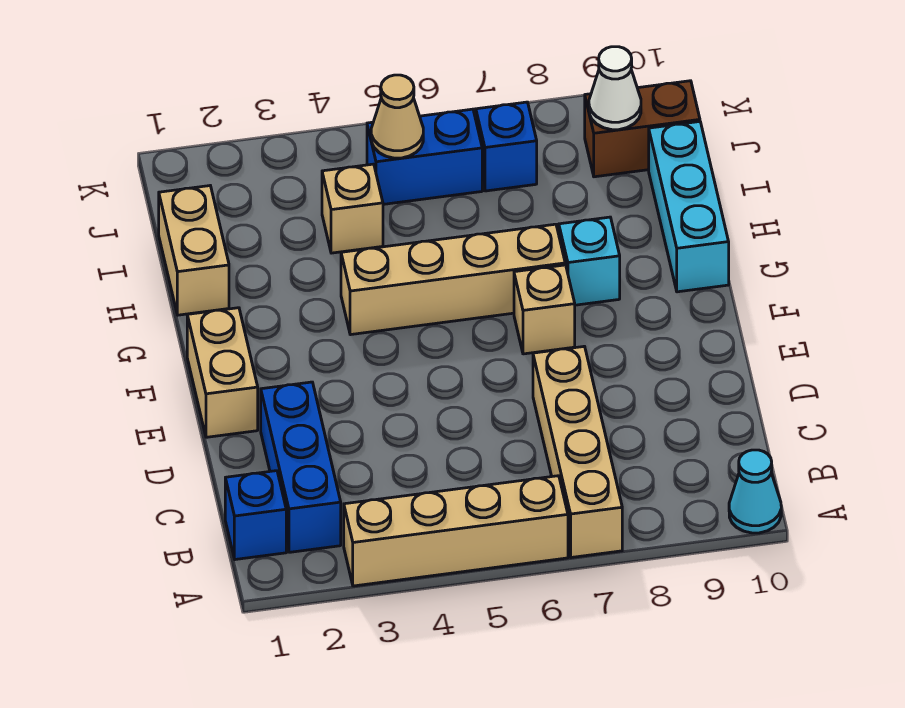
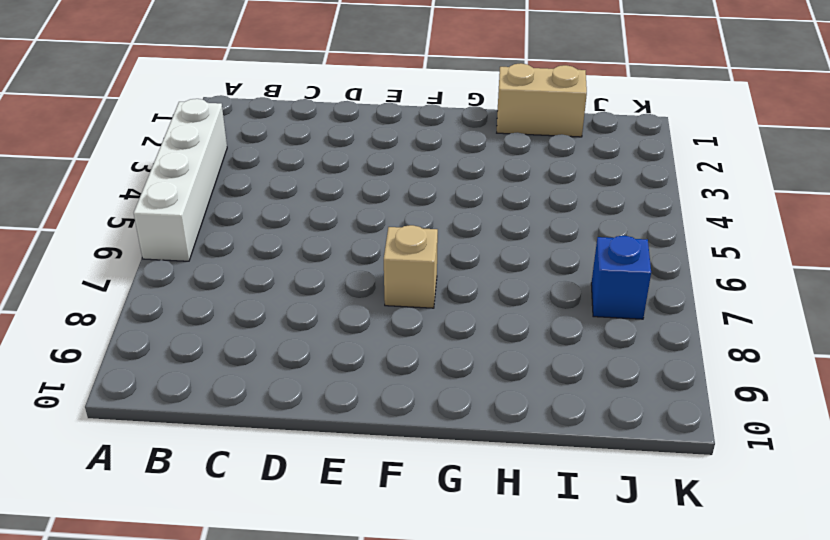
white brick A3:A6 level 1 -> tan brick A3:A6 level 1
none -> tan brick A7:D7 level 1
none -> cyan cone A10 level 1
none -> blue brick B1 level 1

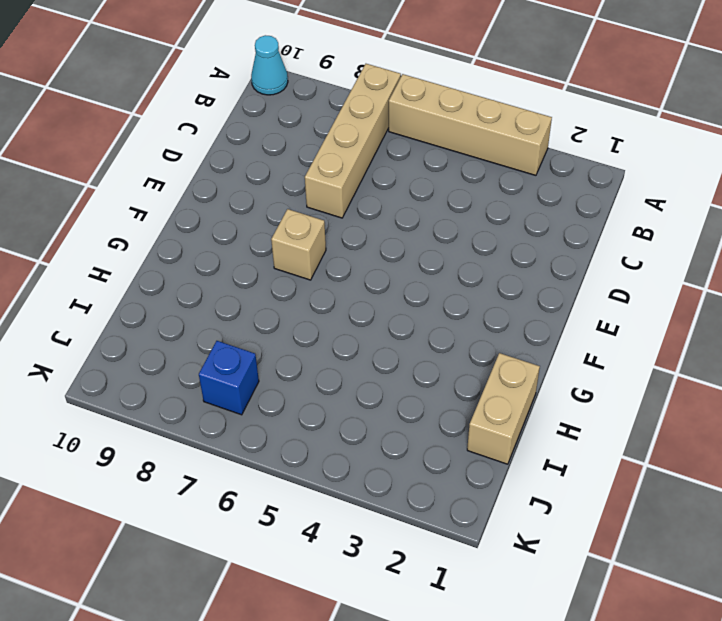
none -> blue brick B1 level 1
none -> blue brick B2:D2 level 1
none -> tan brick E1:F1 level 1

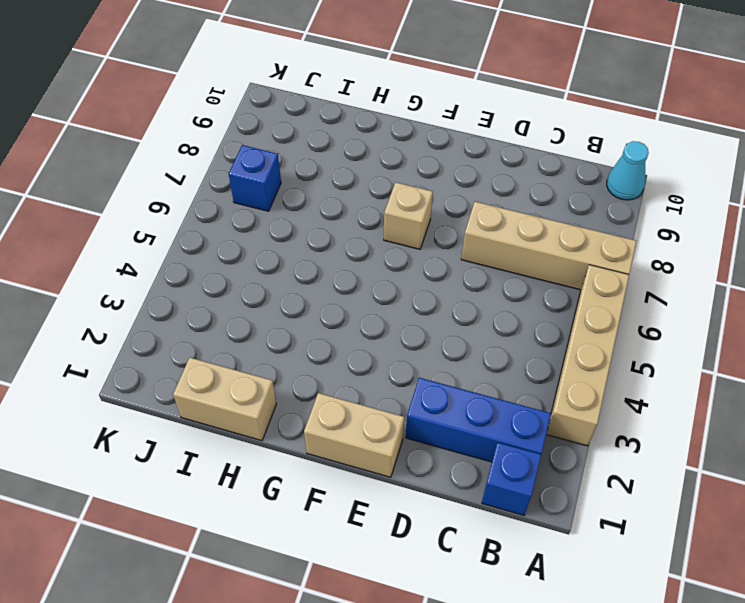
none -> tan brick G4:G7 level 1
none -> cyan brick G8 level 1
none -> cyan brick G10:I10 level 1

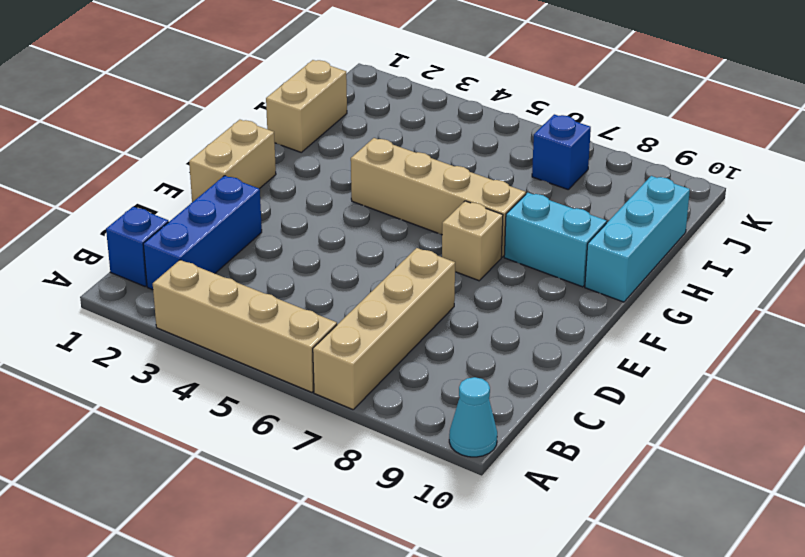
cyan brick G8:G9 level 1 -> cyan brick G8 level 1
none -> tan brick I4 level 1
none -> blue brick J5:J6 level 1
none -> brown brick J9:J10 level 1

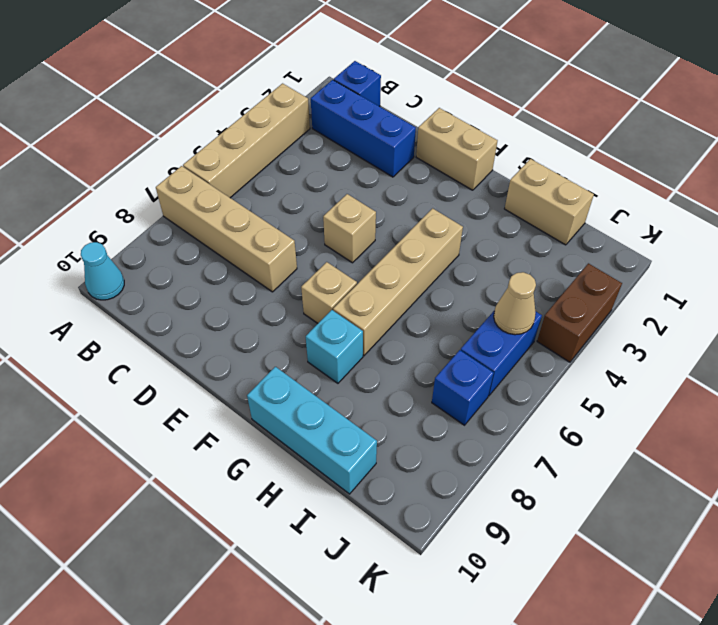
tan brick E5 level 1 -> tan brick I4 level 1
brown brick K3:K4 level 1 -> brown brick J9:J10 level 1
none -> white cone J9 level 2

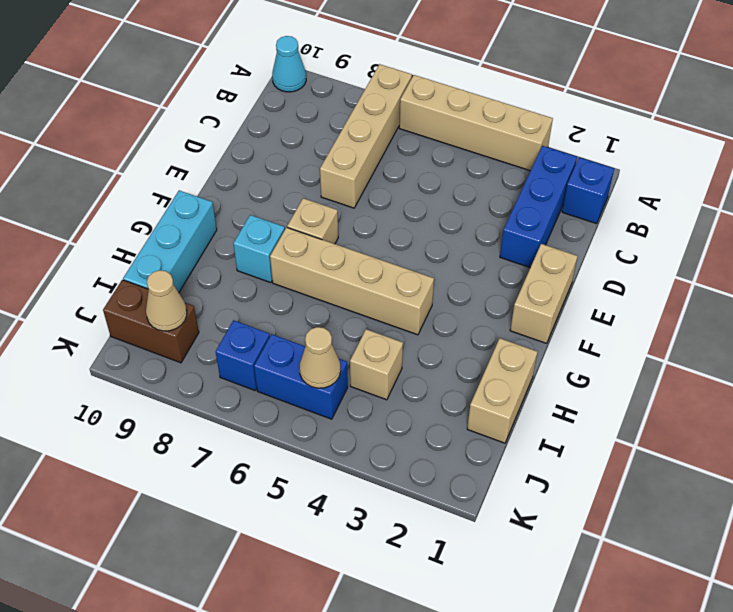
tan cone J9 level 2 -> white cone J9 level 2

